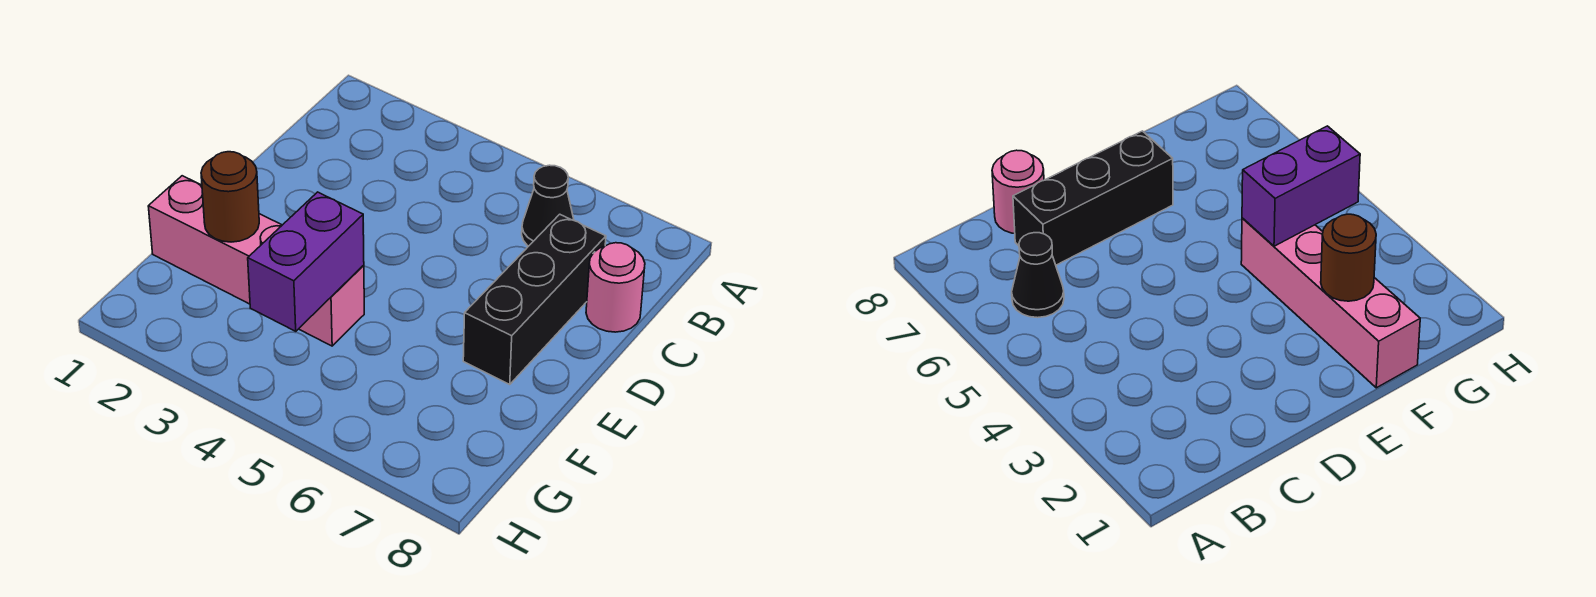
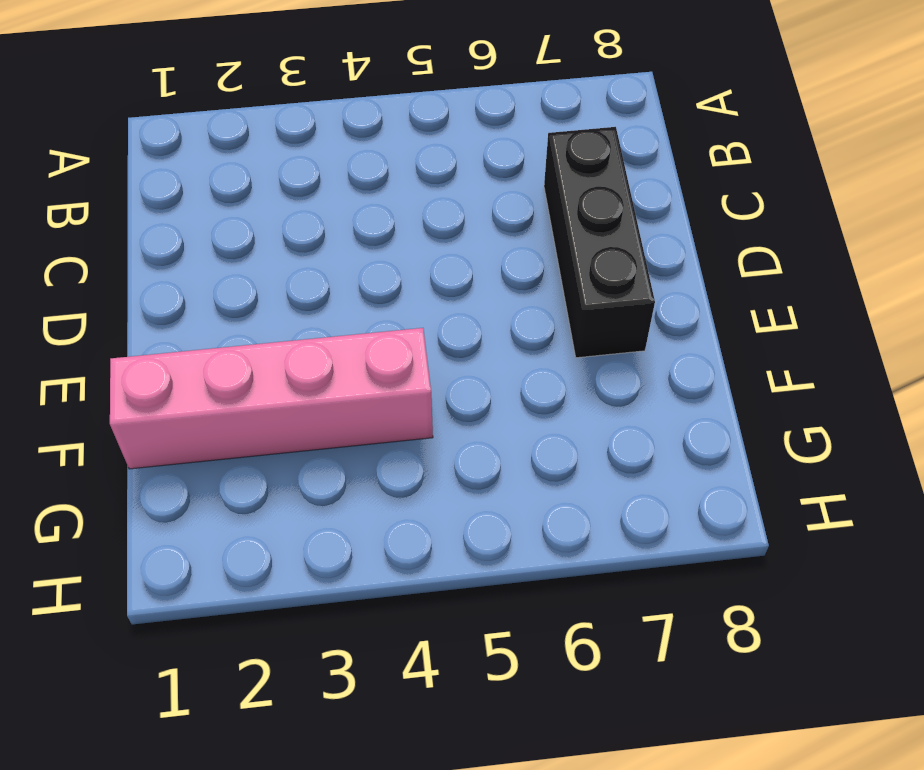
none -> black cone B6 level 1
none -> pink round brick C8 level 1

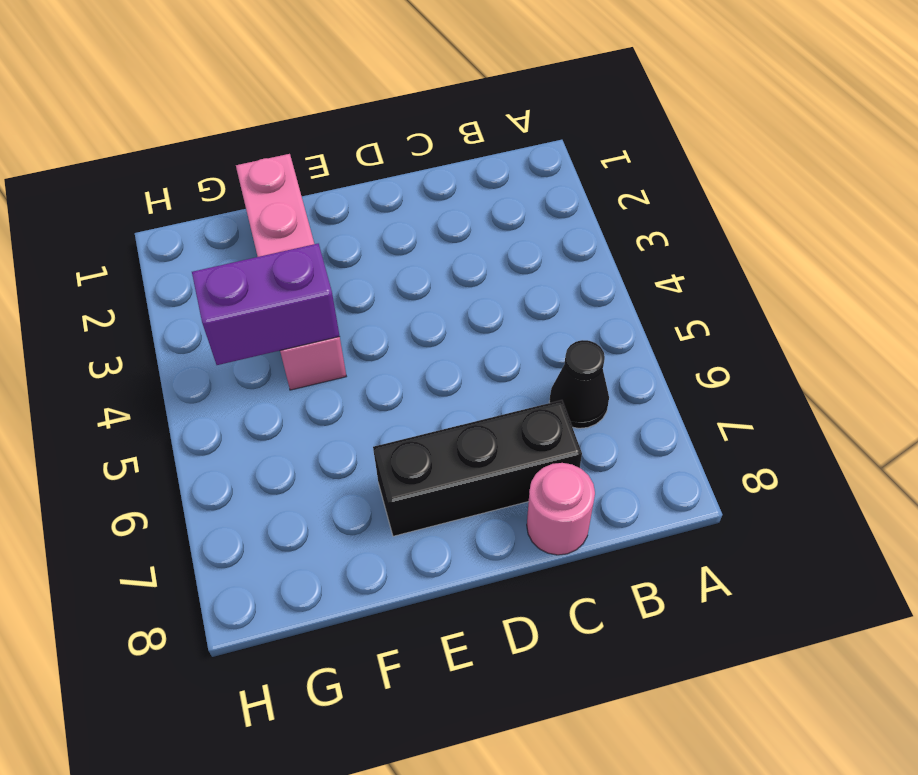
none -> brown round brick F2 level 2

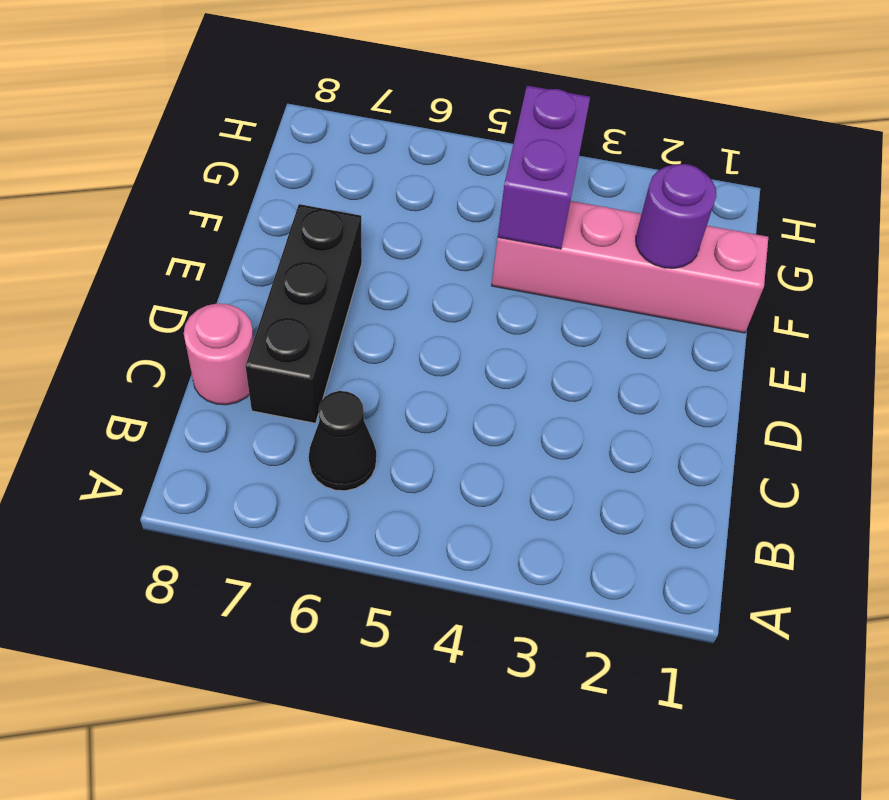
purple round brick F2 level 2 -> brown round brick F2 level 2

